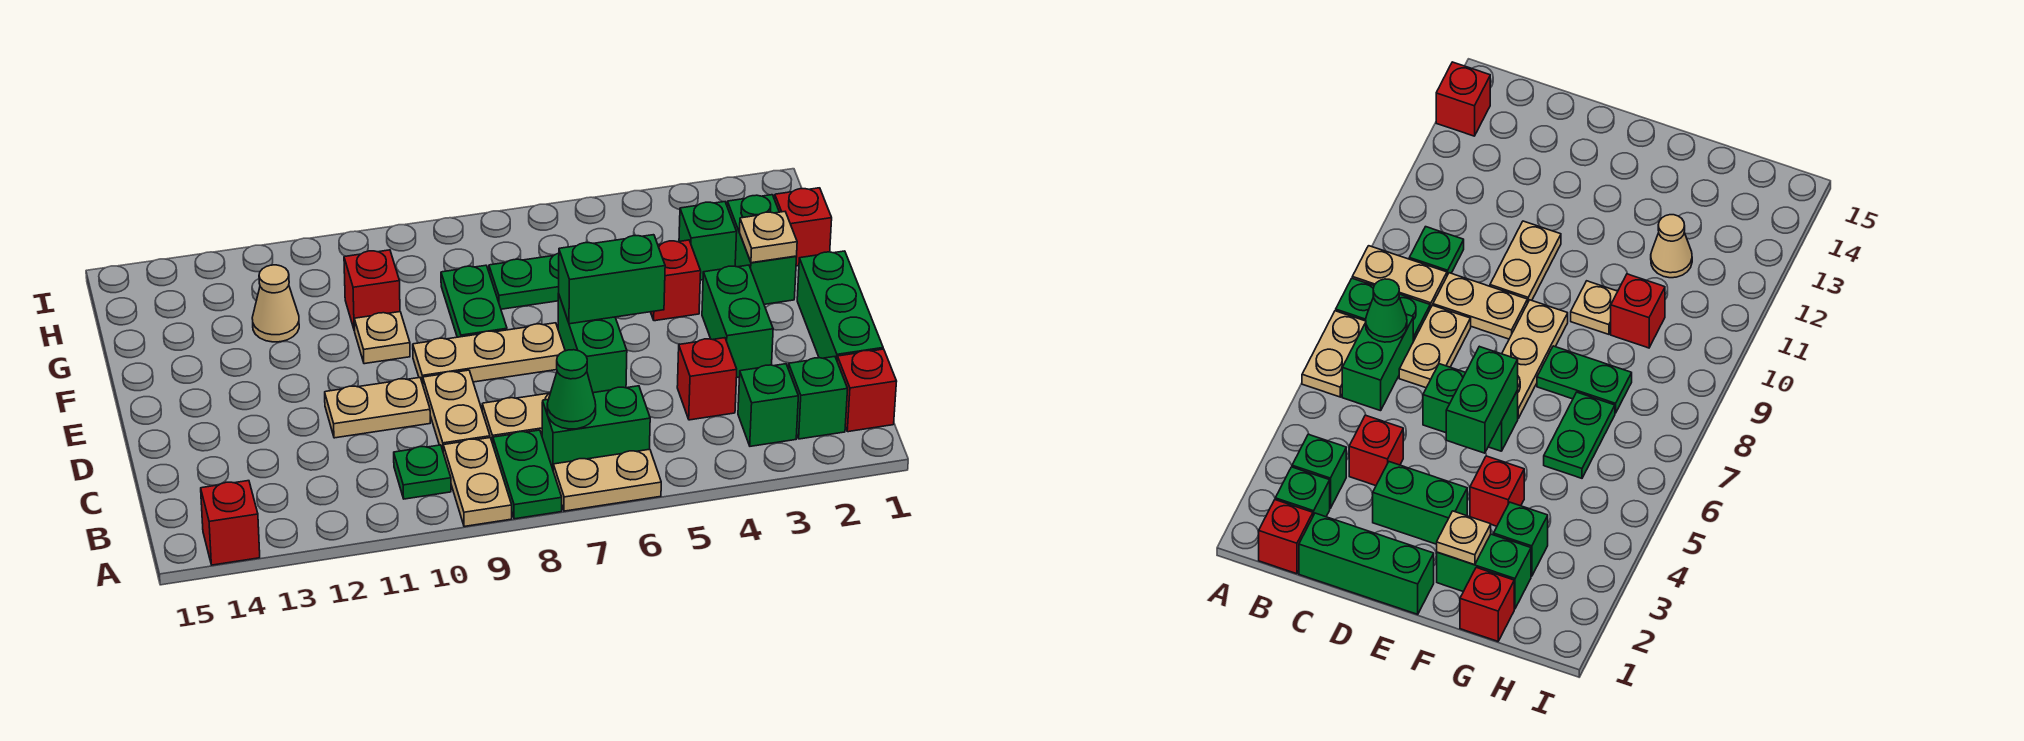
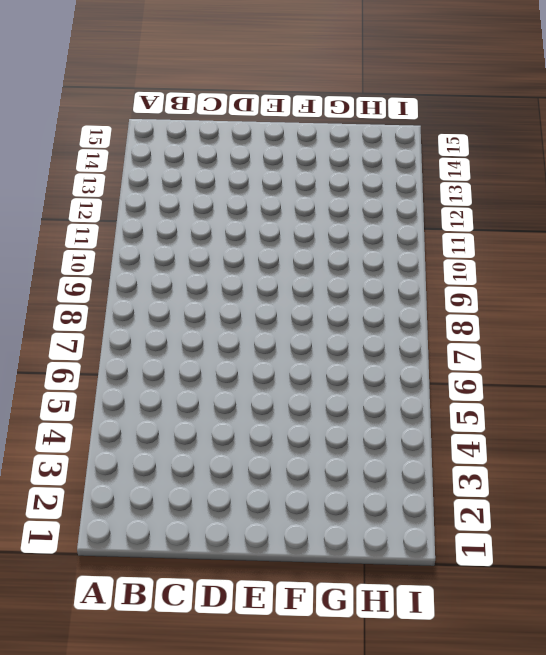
none -> tan plate A6:A7 level 1
none -> green plate A8:B8 level 1
none -> tan plate A9:B9 level 1

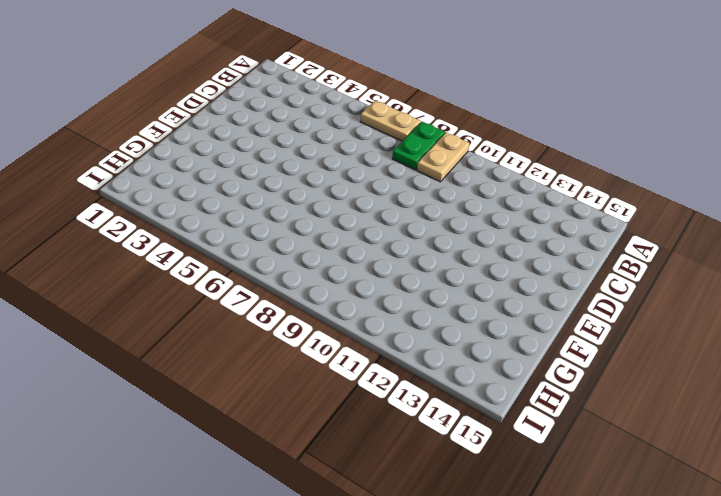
none -> red brick A14 level 1
none -> red brick B1 level 1
none -> green brick B2 level 1

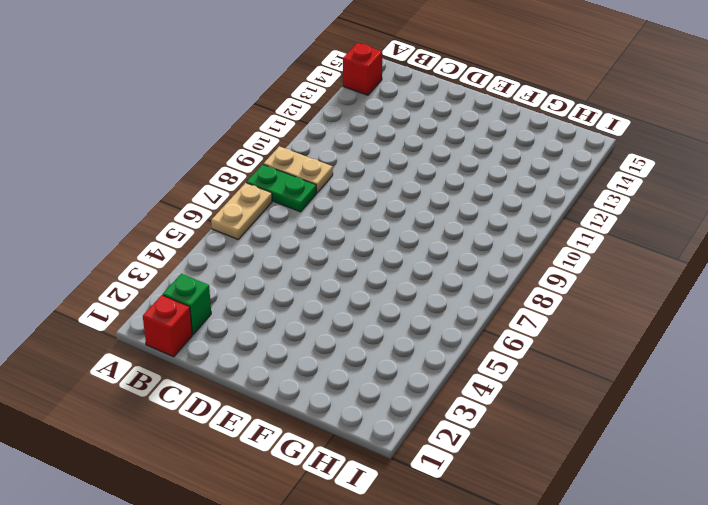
none -> green brick B3 level 1
none -> green brick B6:B7 level 1
none -> green plate B10 level 1

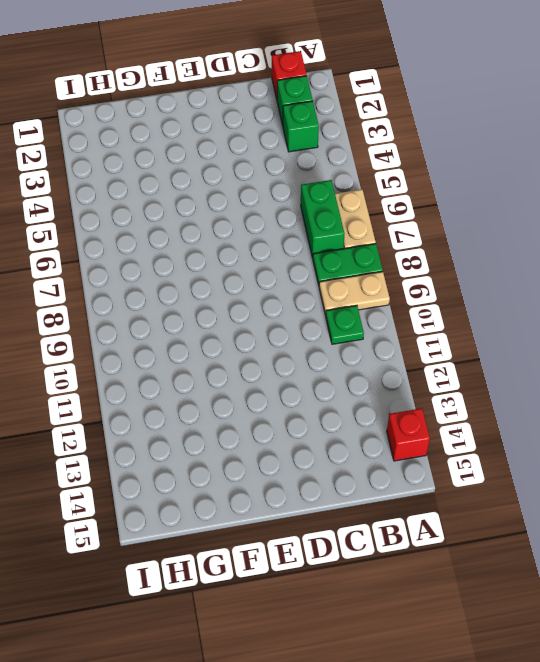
none -> green brick C1:E1 level 1
none -> red brick C4 level 1
none -> tan plate C7:C8 level 1

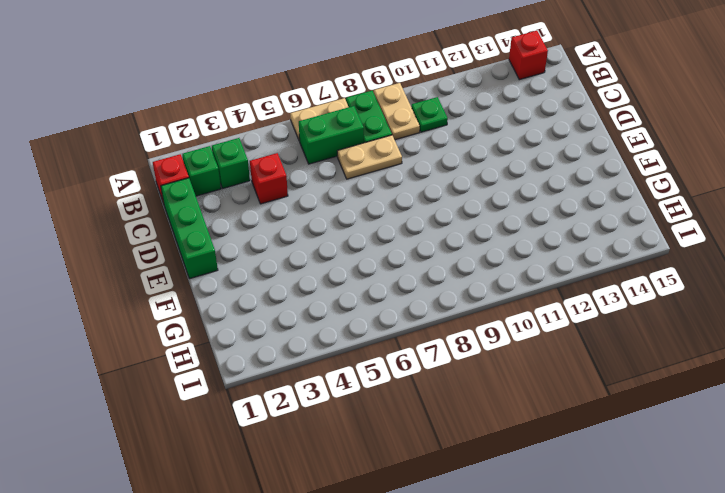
none -> tan plate C9:D9 level 1
none -> green brick D3:E3 level 1
none -> green brick D6:E6 level 1

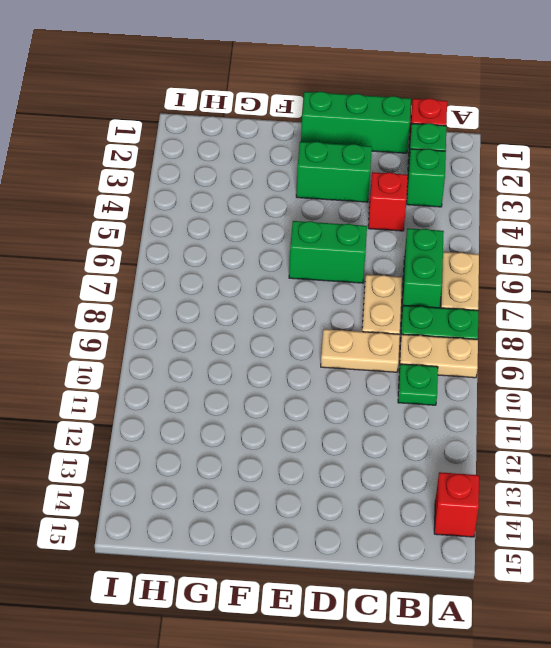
none -> tan plate D10:D11 level 1
none -> tan plate E7:E9 level 1
none -> green brick F2:G2 level 1

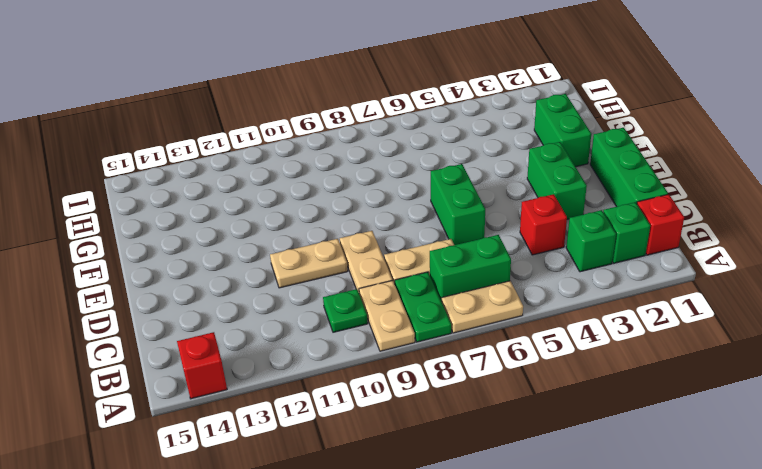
none -> tan plate E7:E9 level 1
none -> red brick F4 level 1
none -> green plate F8:G8 level 1

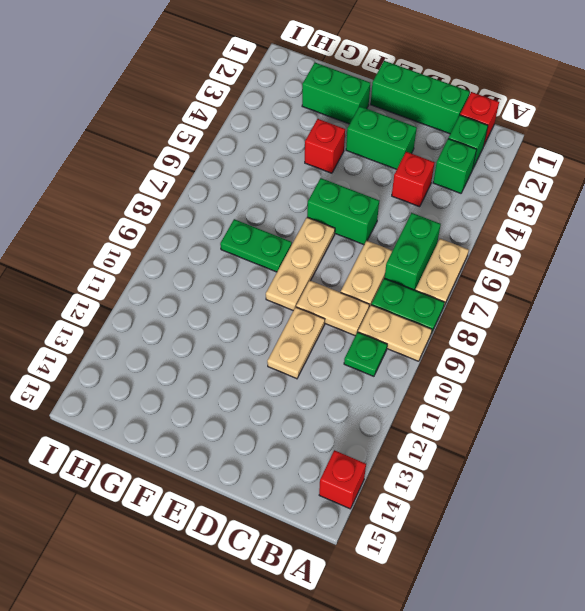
none -> tan plate F10 level 1
none -> red brick G1 level 1
none -> green brick G3 level 1

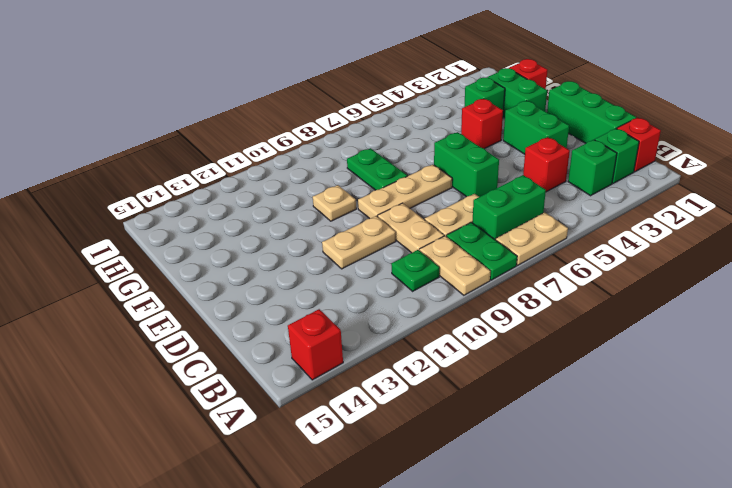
none -> green plate G6:G7 level 1
none -> red brick G10 level 1
none -> tan cone G12 level 1

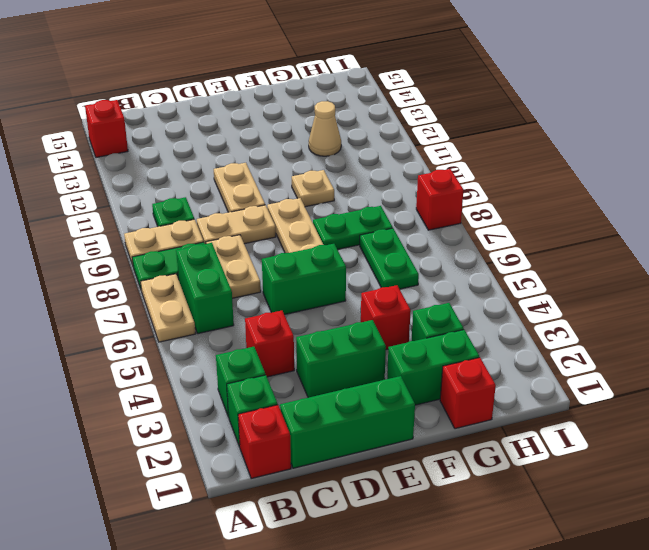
red brick I8 level 1 -> red brick G10 level 1
none -> green cone B7 level 2
none -> green brick E5:E6 level 2
none -> tan plate F2 level 2

